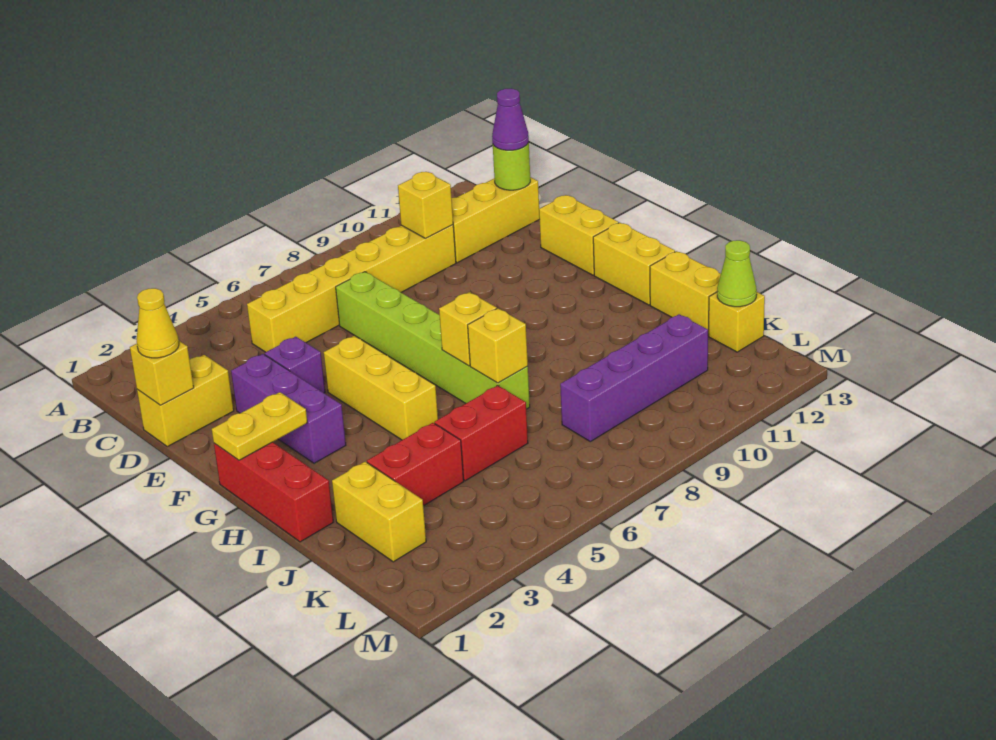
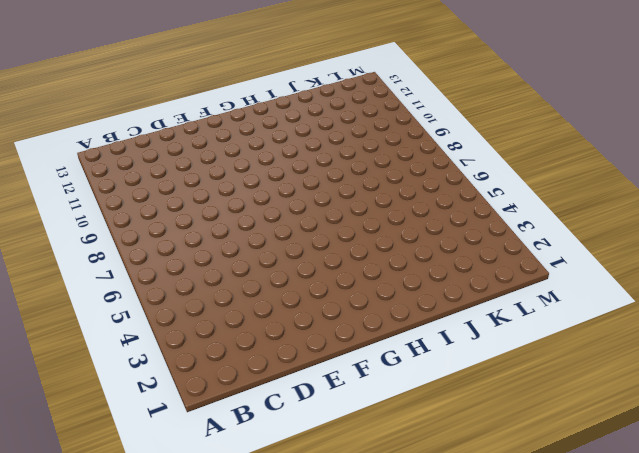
none -> yellow brick C5:C10 level 1
none -> yellow brick C11:C13 level 1
none -> yellow brick D1:D2 level 1

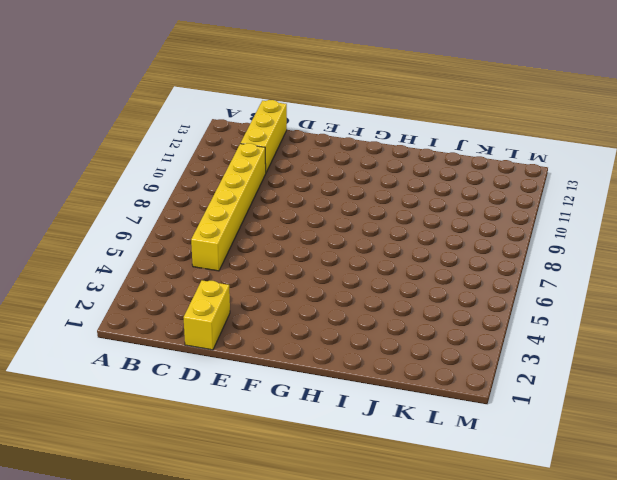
none -> lime brick D7:I7 level 1
none -> purple brick E3:G3 level 1
none -> purple brick E4 level 1

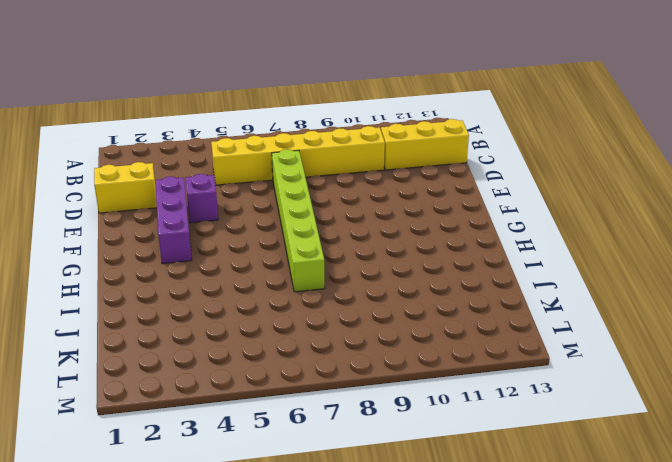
none -> yellow brick E13:F13 level 1
none -> yellow brick F5:H5 level 1
none -> red brick G1:I1 level 1

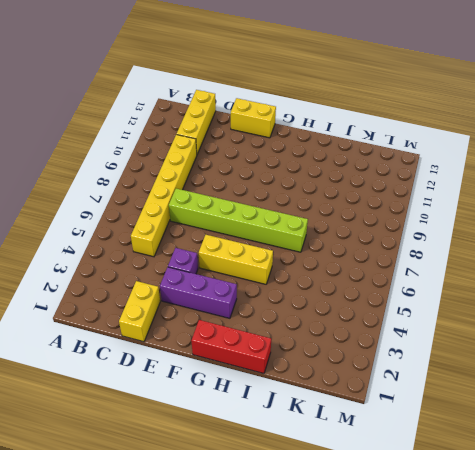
none -> yellow brick G13:H13 level 1
none -> yellow brick I13:J13 level 1
none -> yellow brick J2:K2 level 1

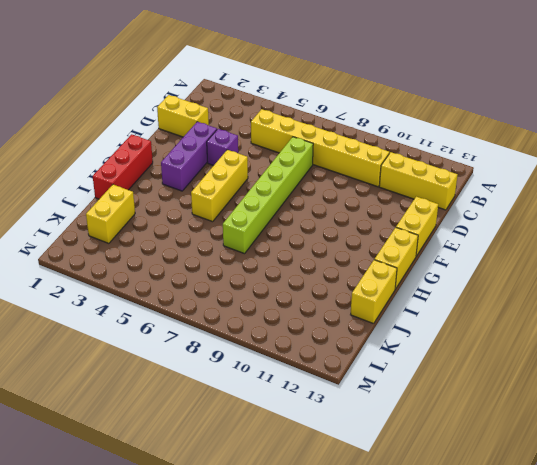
none -> red brick J3:J4 level 1
none -> red brick J5:J6 level 1
none -> purple brick K8:K11 level 1

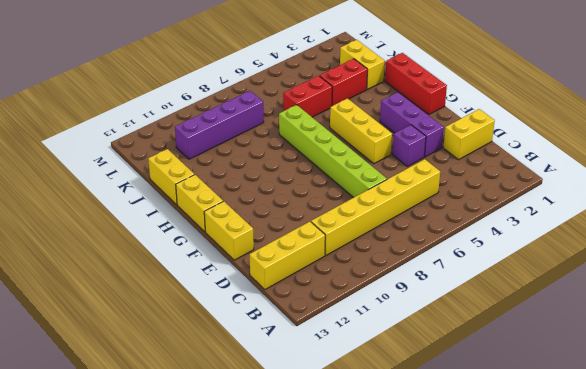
none -> yellow brick K13 level 1
none -> yellow brick C10 level 2
none -> lime round brick C13 level 2

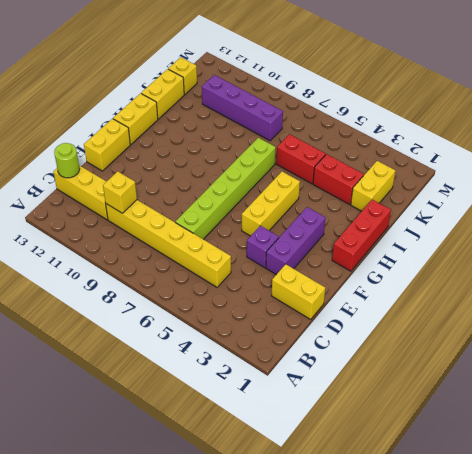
none -> yellow brick D1 level 2
none -> yellow plate G1:G2 level 2
none -> yellow brick H7 level 2

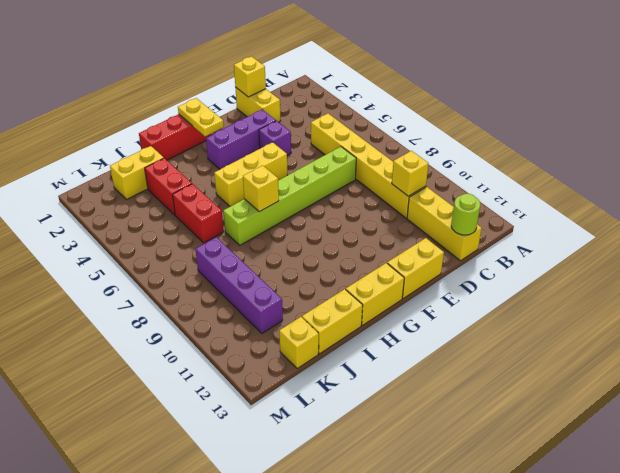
none -> yellow brick I7 level 2
none -> lime cone K13 level 2
none -> purple cone C13 level 3

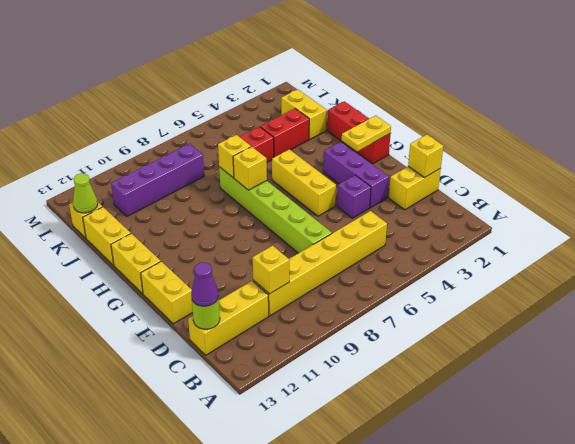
none -> yellow cone D1 level 3

